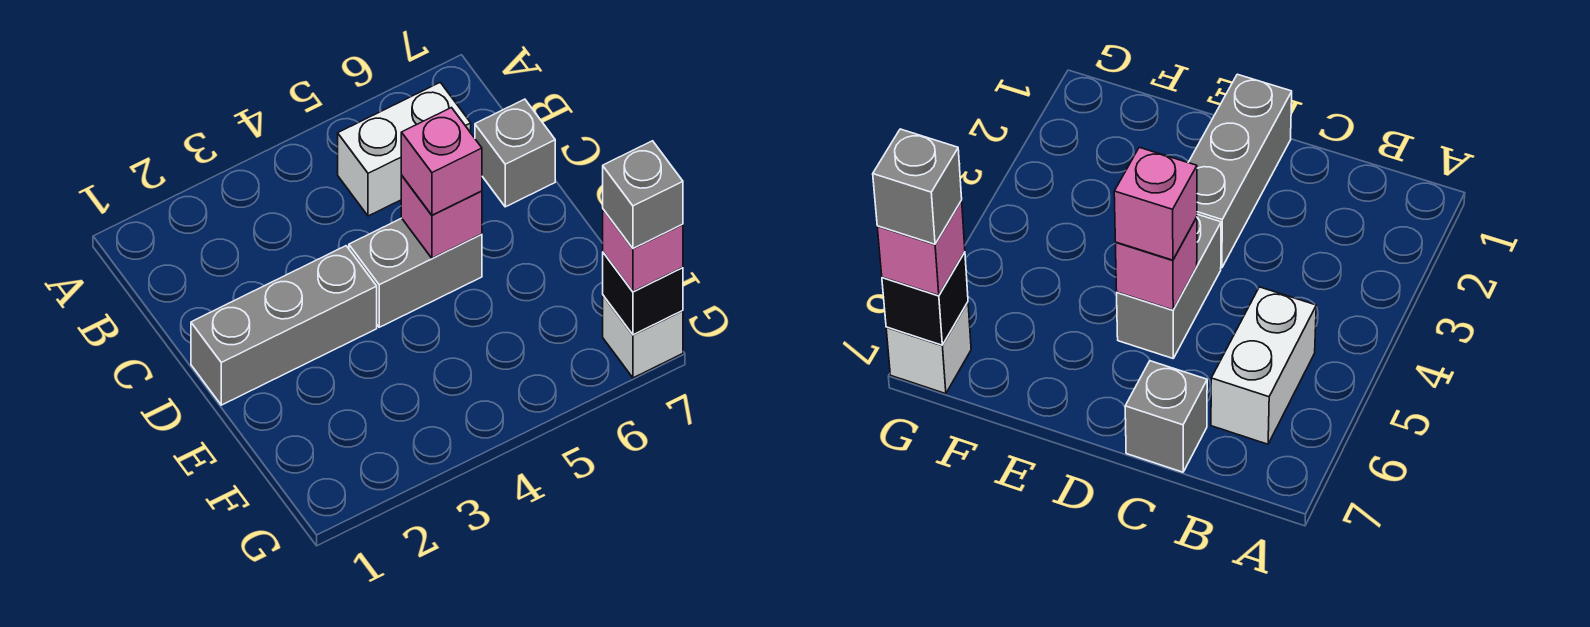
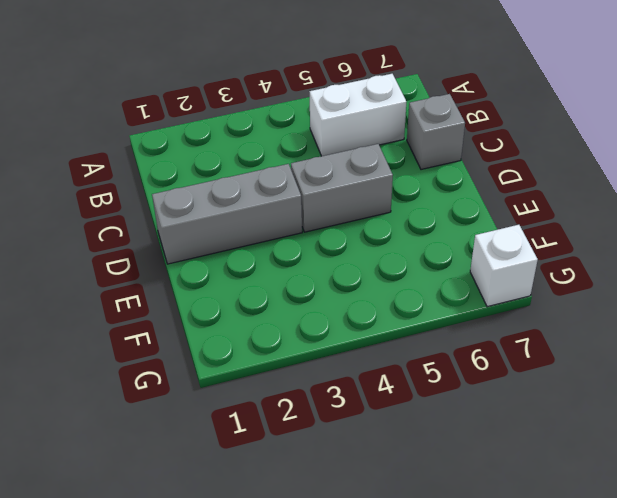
none -> pink brick D5 level 2
none -> black brick G7 level 2

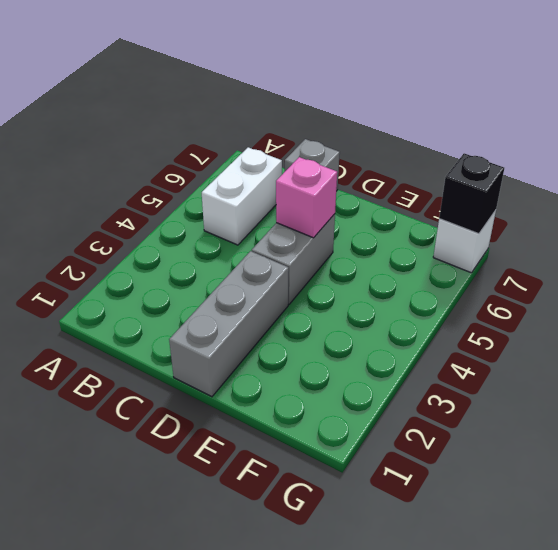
none -> pink brick D5 level 3
none -> pink brick G7 level 3

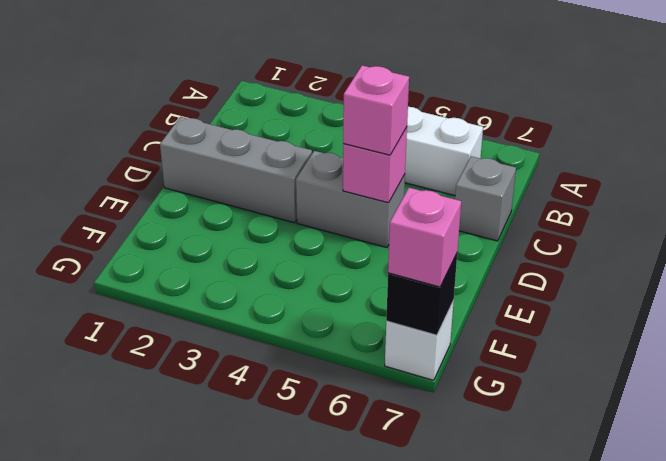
none -> grey brick G7 level 4

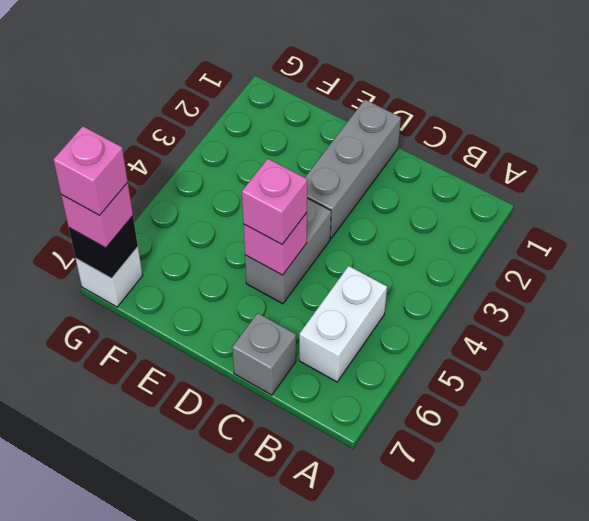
pink brick G7 level 4 -> grey brick G7 level 4

